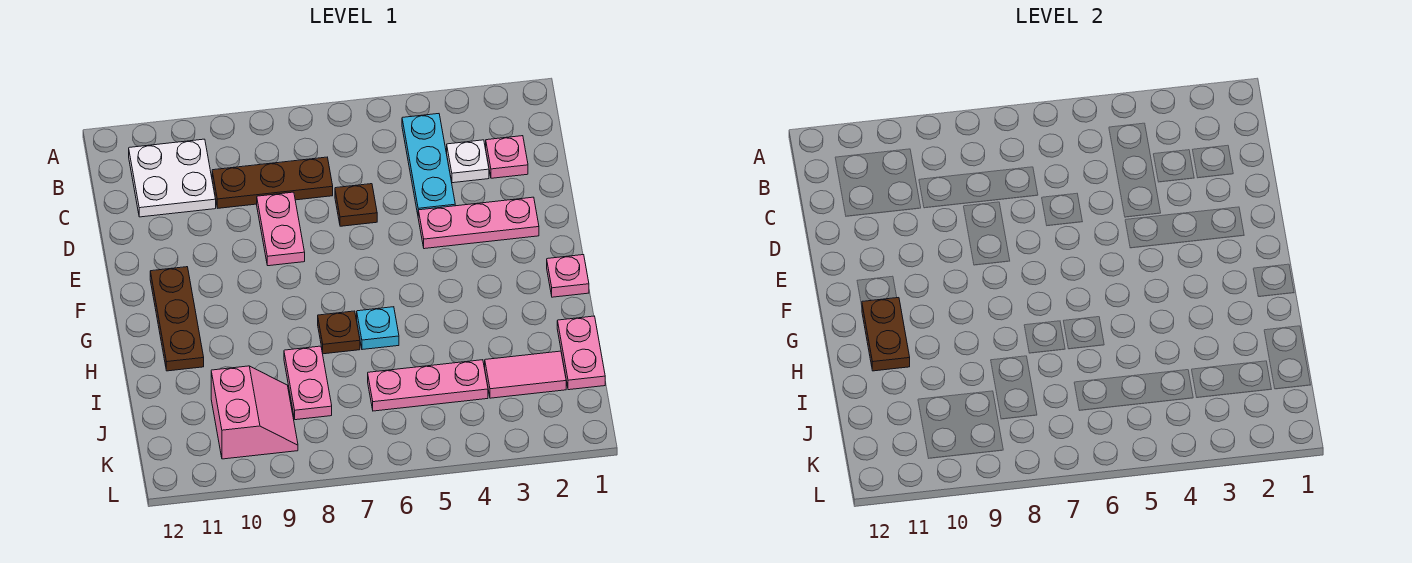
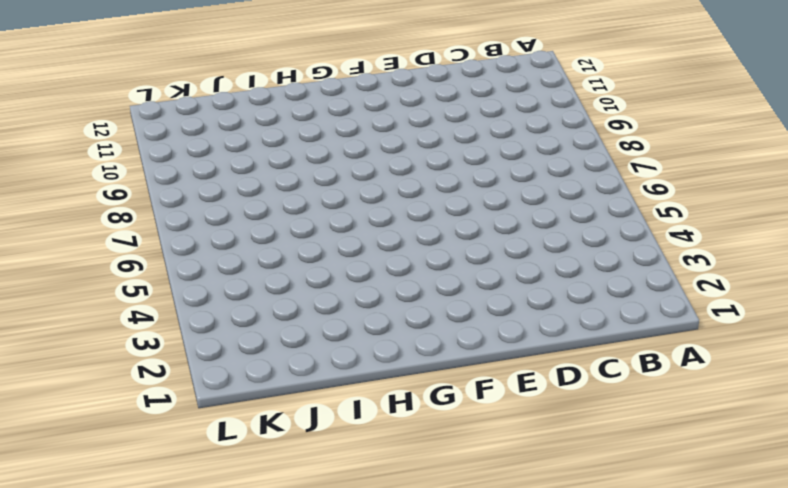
none -> cyan plate B4:D4 level 1
none -> white plate B10:C11 level 1
none -> pink plate C2 level 1

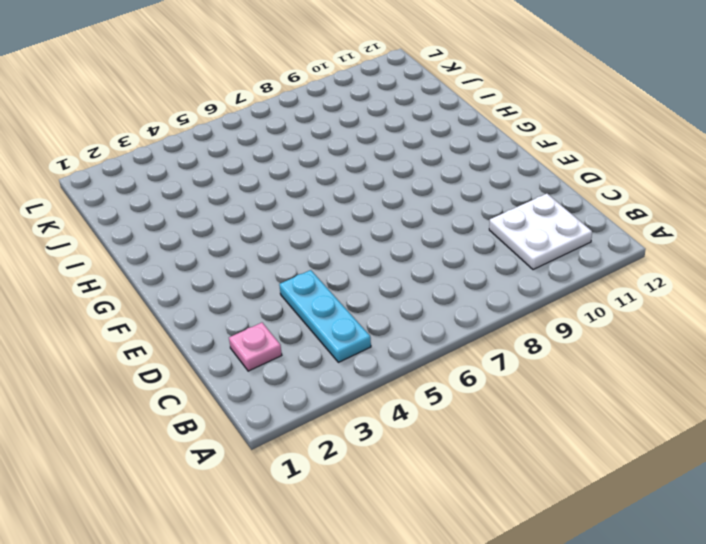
none -> white plate C3 level 1
none -> brown plate C7:C9 level 1
none -> brown plate D6 level 1

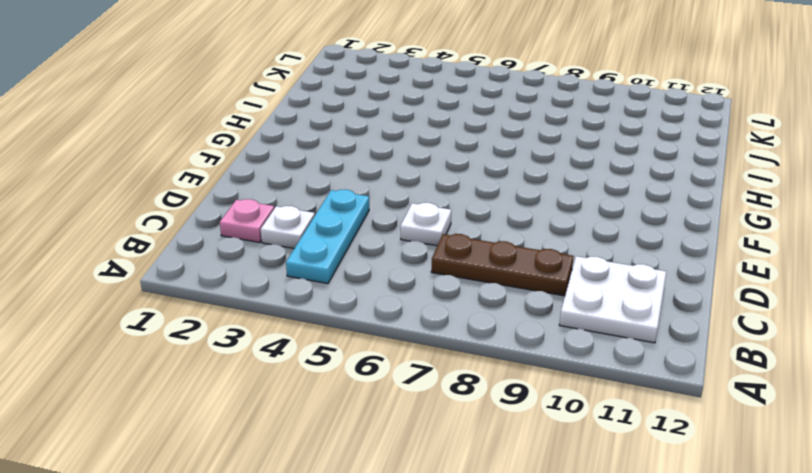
white plate D6 level 1 -> brown plate D6 level 1
none -> pink plate D8:E8 level 1
none -> pink plate E2:E4 level 1
none -> brown plate F11:H11 level 1

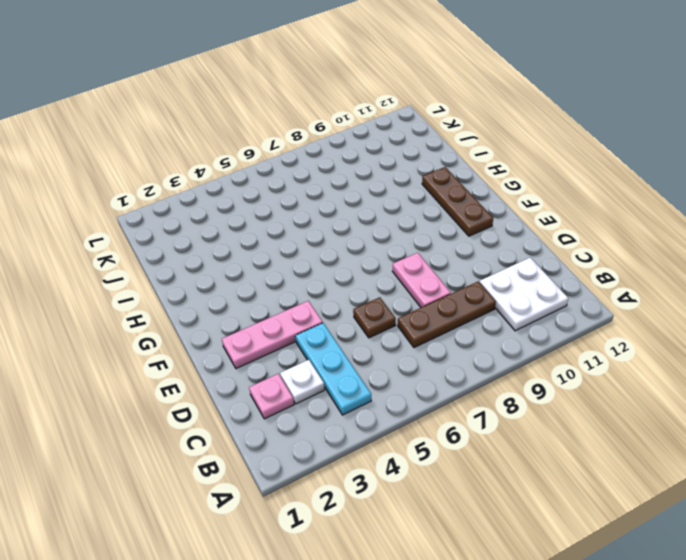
none -> pink plate G1 level 1
none -> cyan plate H6 level 1
none -> brown plate H7 level 1

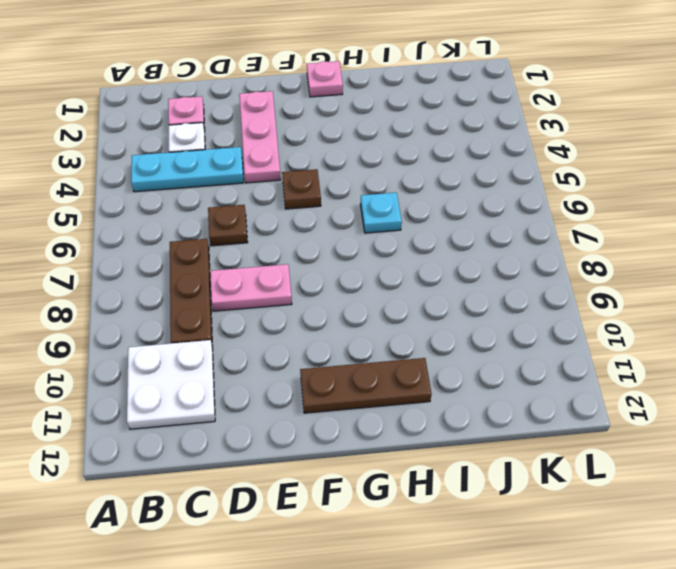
brown plate F5 level 1 -> brown plate H7 level 1
none -> pink plate I1:J1 level 1
none -> pink plate I8:J8 level 1
none -> pink tile J2:J3 level 1

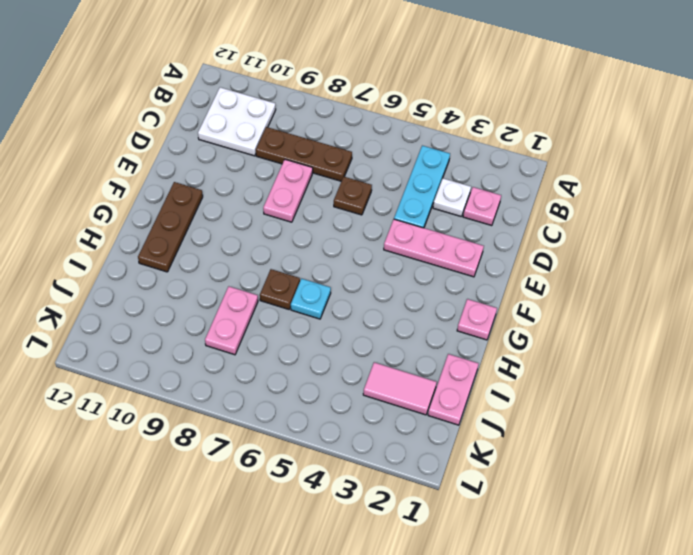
none -> pink plate J4:J6 level 1
none -> pink slope J9:K10 level 1 top 10
none -> brown plate G11:H11 level 2

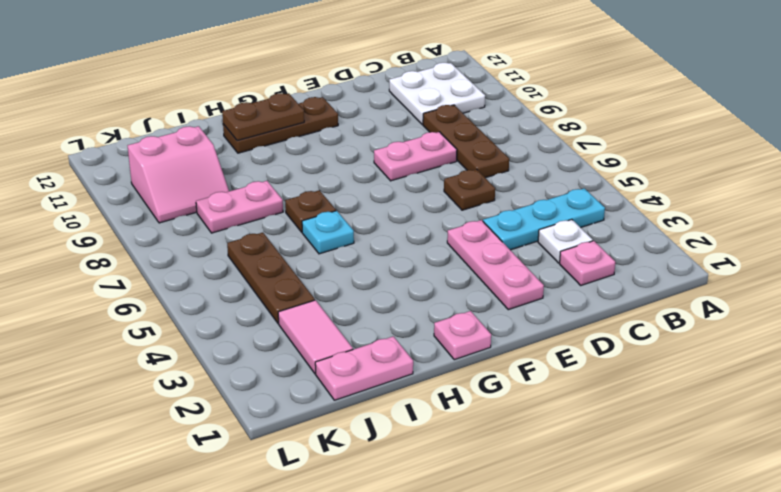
brown plate J4:J6 level 1 -> pink plate J4:J6 level 1

